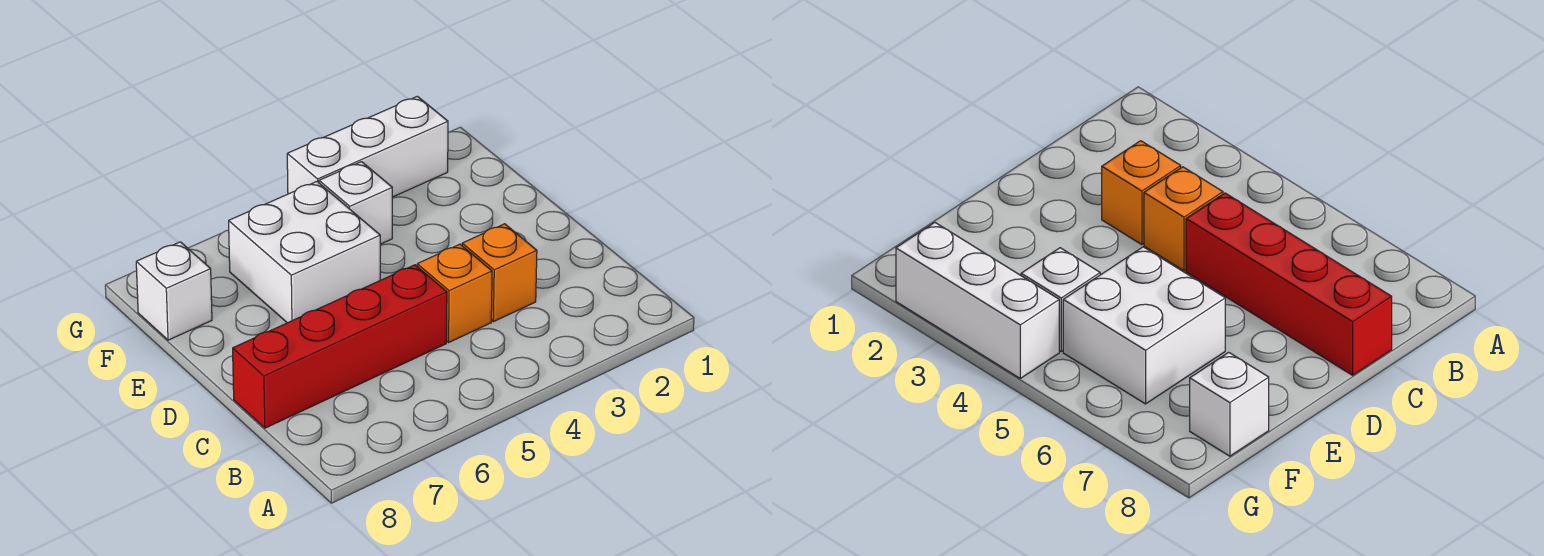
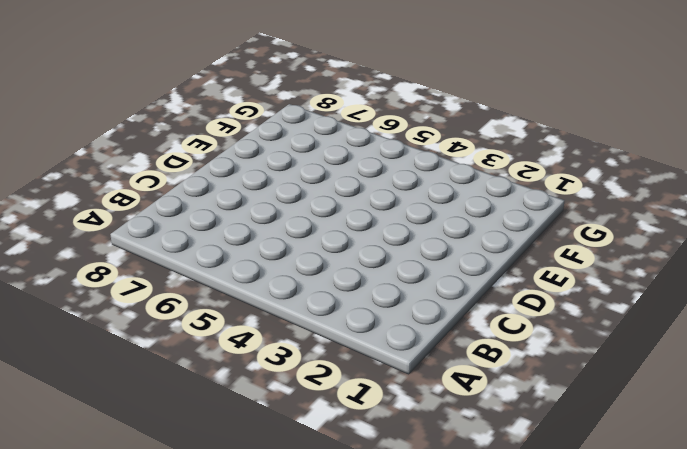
none -> orange brick C3 level 1
none -> orange brick C4 level 1

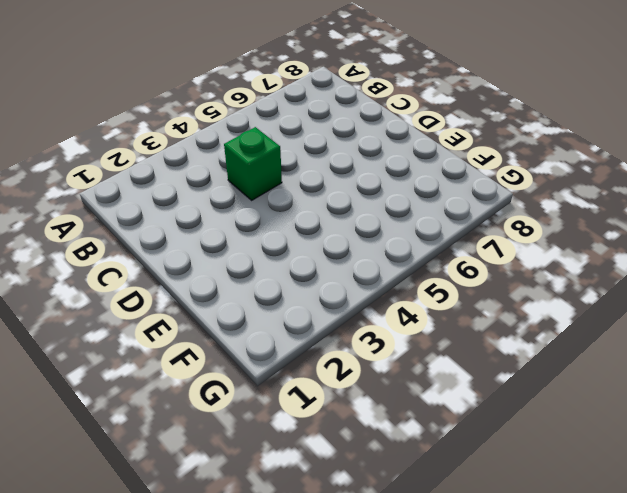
green brick C4 level 1 -> orange brick C4 level 1
none -> orange brick C3 level 1
none -> red brick C5:C8 level 1

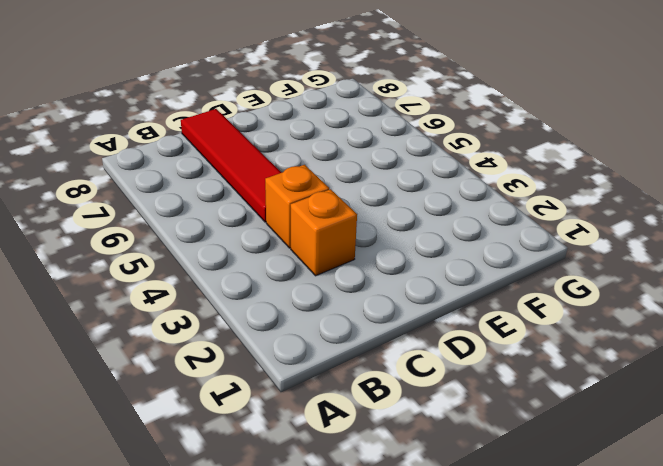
red tile C5:C8 level 1 -> red brick C5:C8 level 1
none -> white brick E5:F6 level 1
none -> white brick F4 level 1

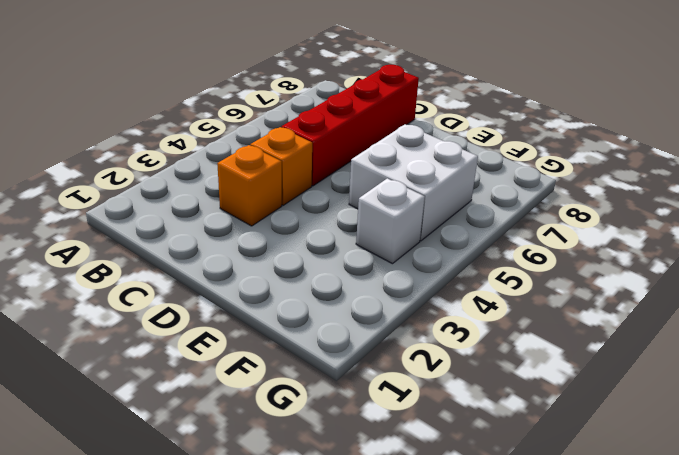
none -> white brick F8 level 1
none -> white brick G2:G4 level 1

